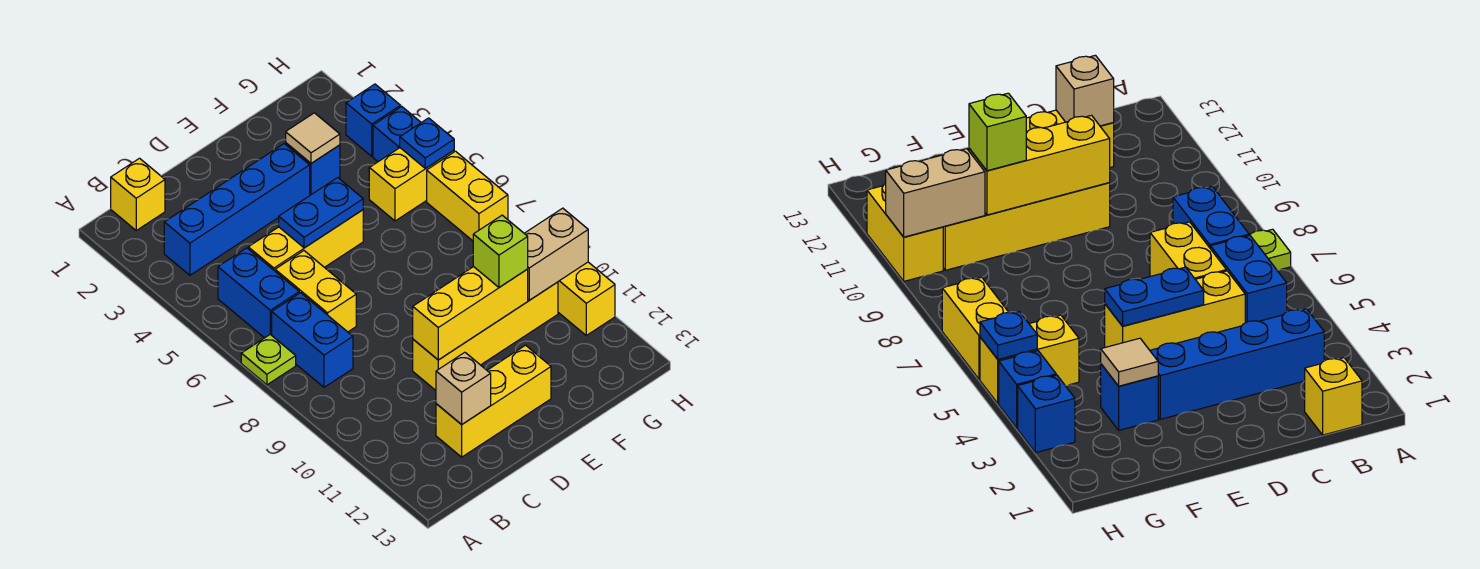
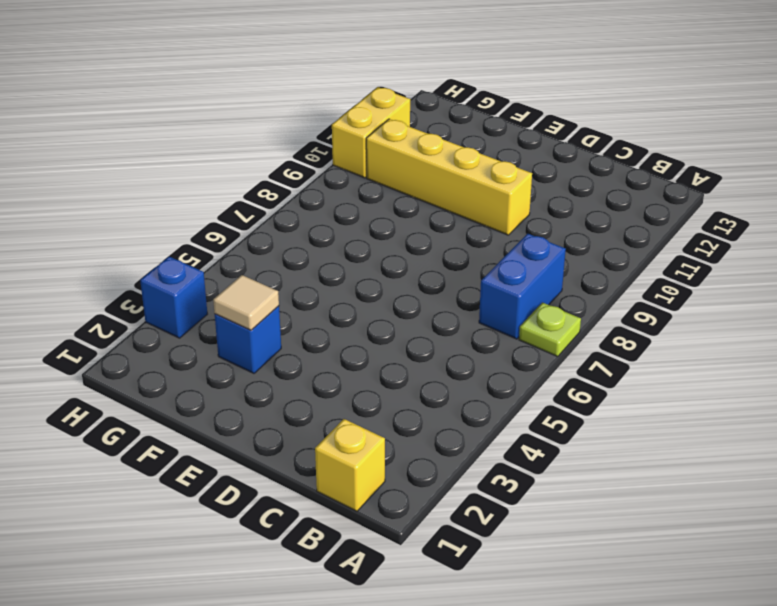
none -> blue brick B3:E3 level 1
none -> blue brick B5:B6 level 1
none -> yellow brick C5:E5 level 1

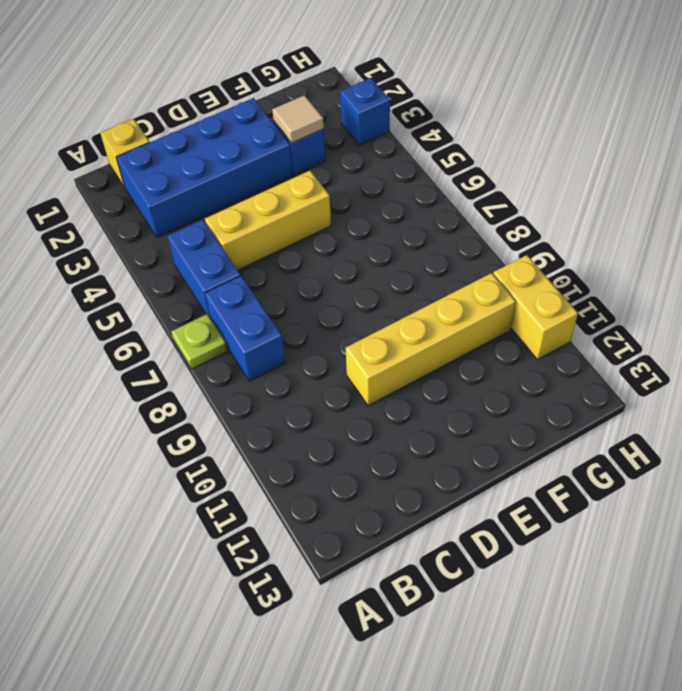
blue brick B2:E3 level 1 -> blue brick B3:E3 level 1
none -> yellow brick C6:C7 level 1
none -> yellow brick C12:E12 level 1
none -> yellow brick G5:H5 level 1

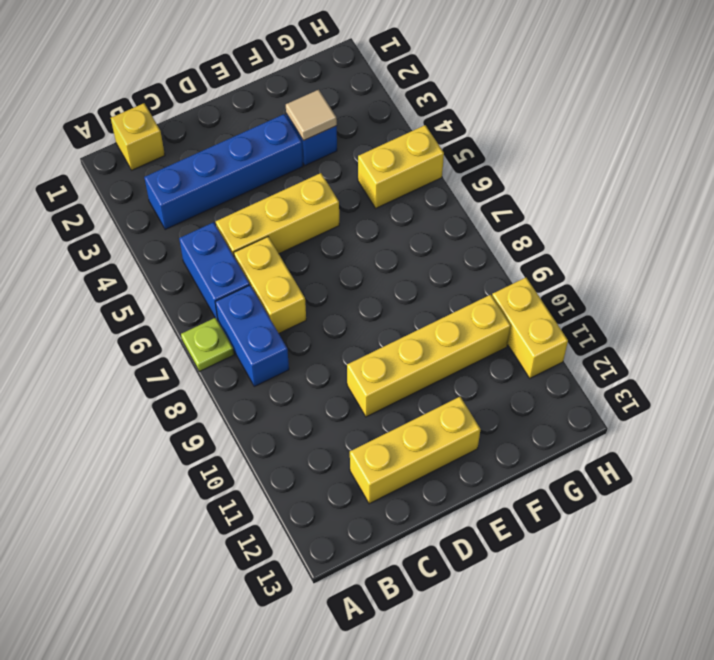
none -> blue brick H3 level 1
none -> blue brick H4 level 1
none -> yellow brick H6:H7 level 1

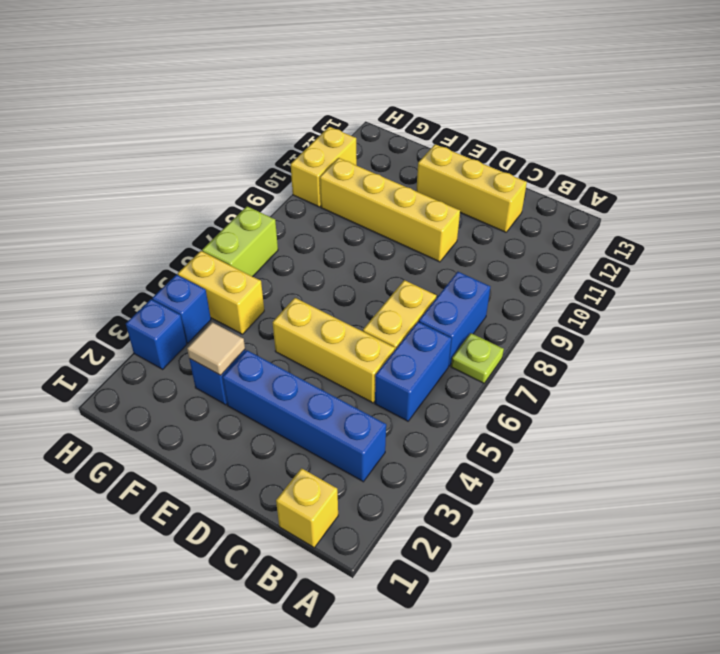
lime brick H6:H7 level 1 -> yellow brick H6:H7 level 1
none -> tan brick C12 level 2
none -> blue plate D5:E5 level 2
none -> yellow brick D10:F10 level 2

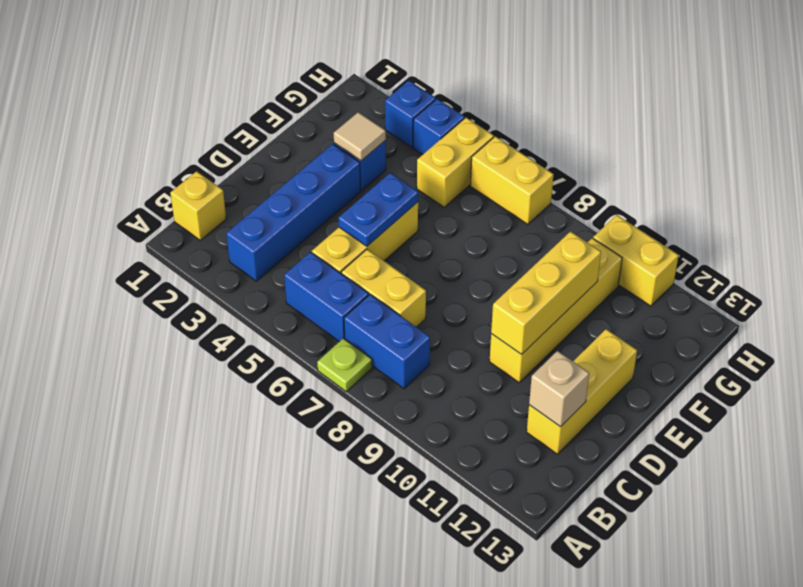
none -> tan brick G10:H10 level 2
none -> blue plate H5 level 2
none -> lime brick F10 level 3

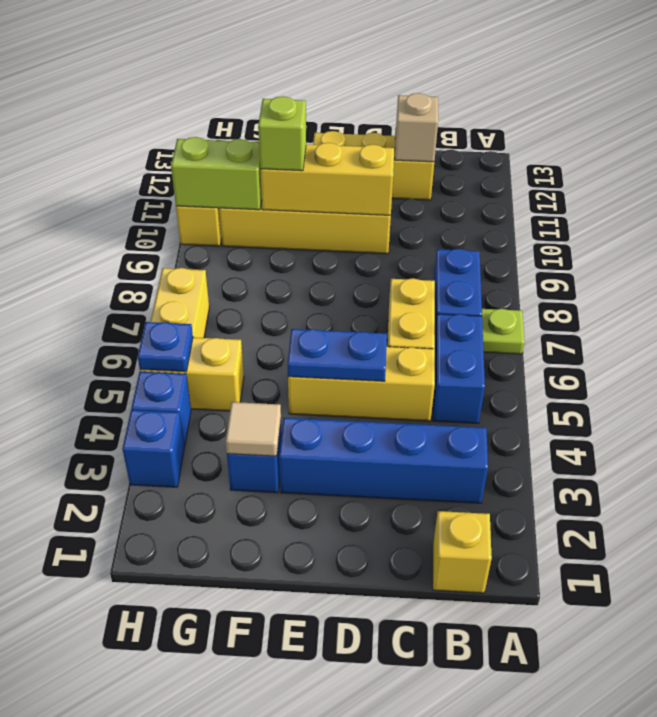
lime brick G10:H10 level 2 -> tan brick G10:H10 level 2

